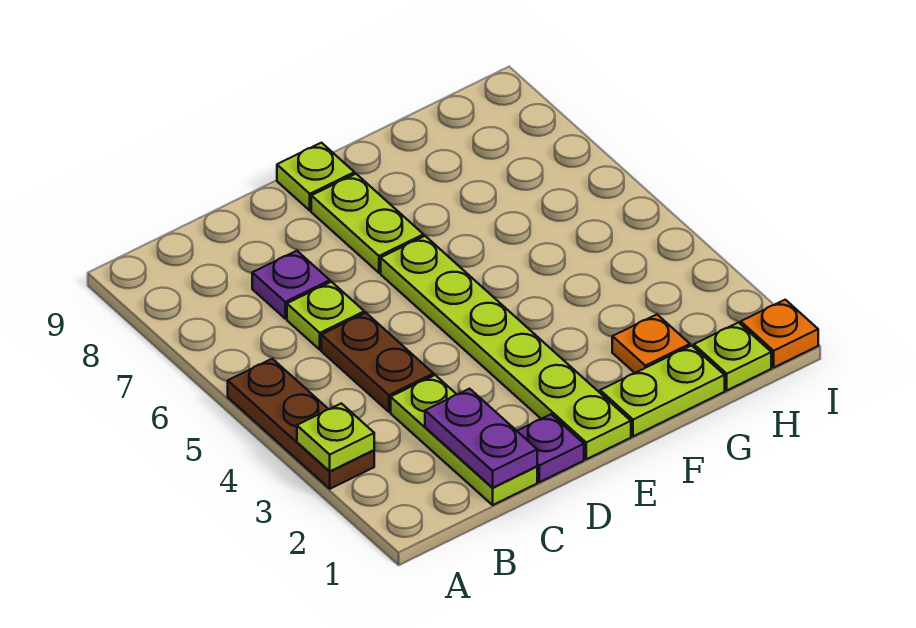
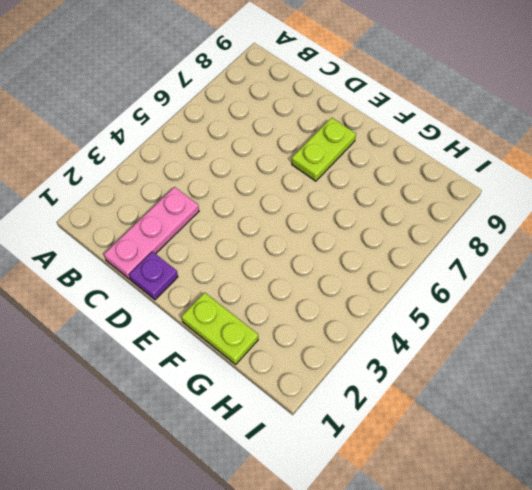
pink plate C1:C3 level 1 -> lime plate C1:C3 level 1
none -> brown plate A3:A5 level 1
none -> brown plate C4:C5 level 1
none -> lime plate C6 level 1

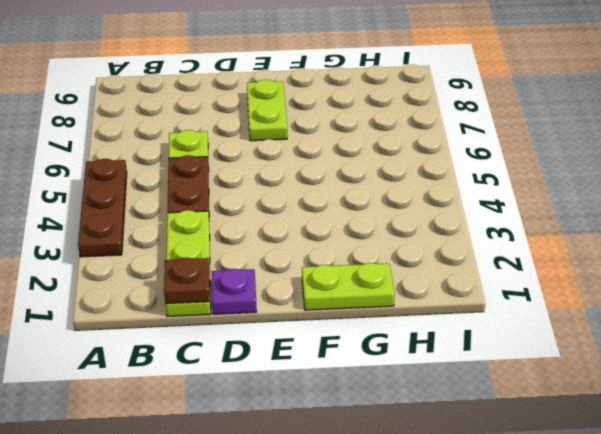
brown plate C1 level 2 -> purple plate C1:C2 level 2
none -> purple plate C7 level 1
none -> lime plate E1:E6 level 1
none -> lime plate E9 level 1

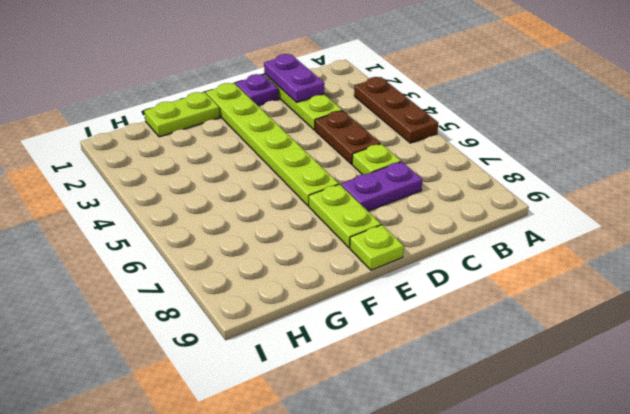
purple plate C7:D7 level 1 -> purple plate C7 level 1
none -> orange plate G2 level 1
none -> lime plate H1 level 1
none -> orange plate I1 level 1

